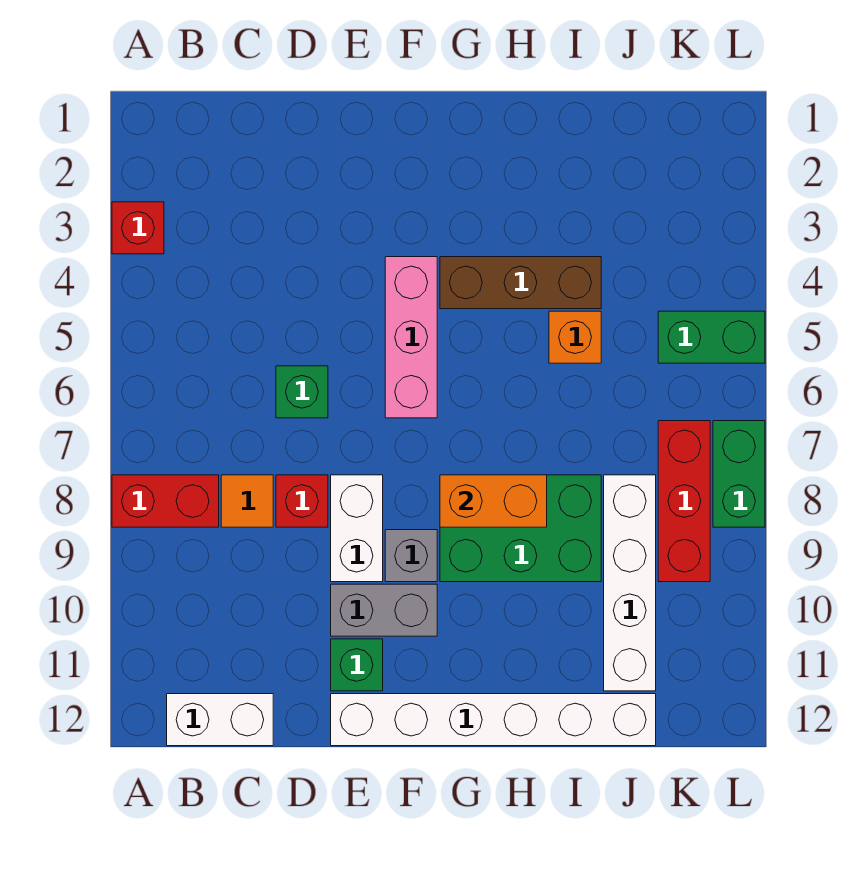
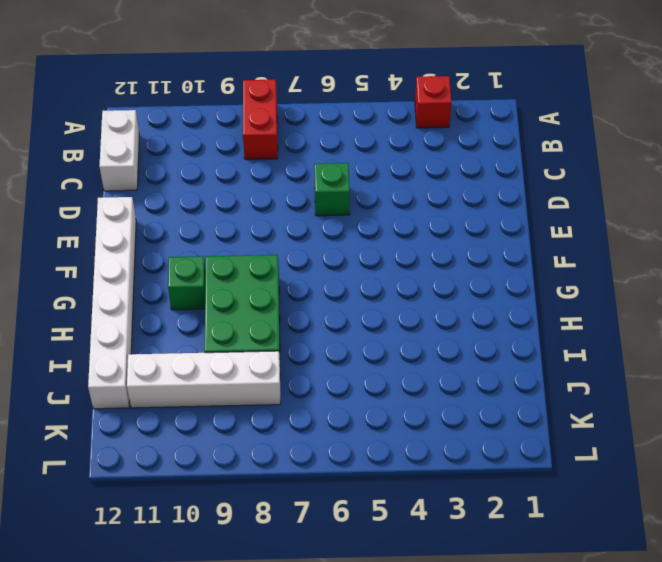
green brick G10 level 1 -> green brick E11 level 1
none -> orange tile C8 level 1
none -> red brick D8 level 1
none -> white brick E8:E9 level 1

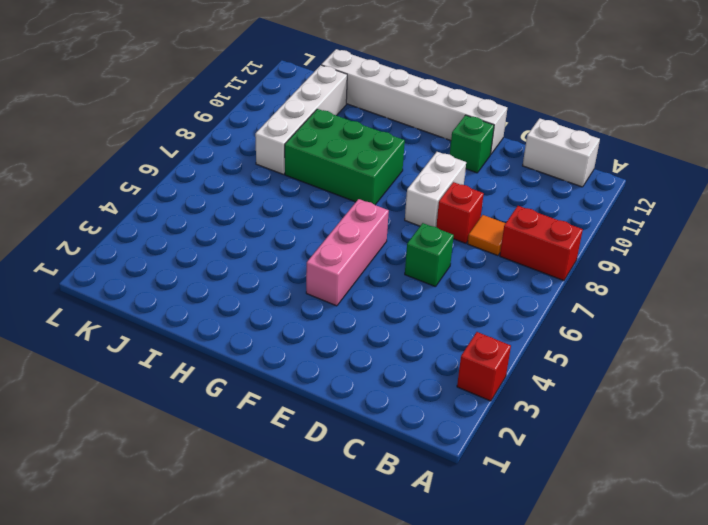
none -> grey brick E10:F10 level 1
none -> grey brick F9 level 1
none -> brown brick G4:I4 level 1

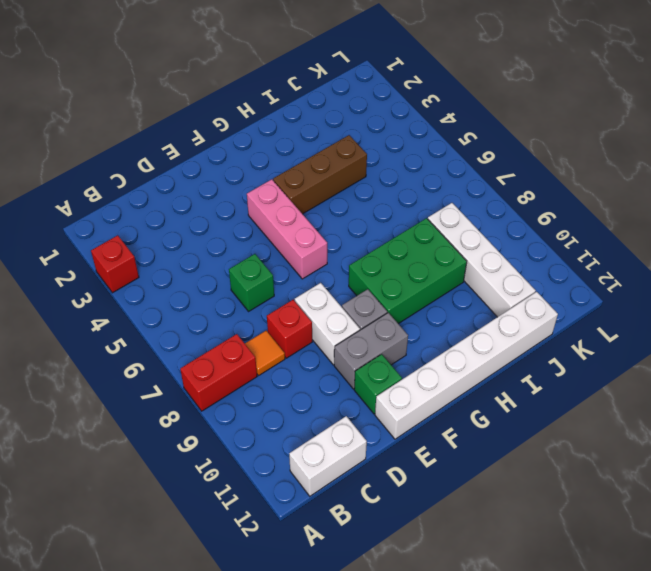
none -> orange brick I5 level 1
none -> green brick K5:L5 level 1
none -> red brick K7:K9 level 1

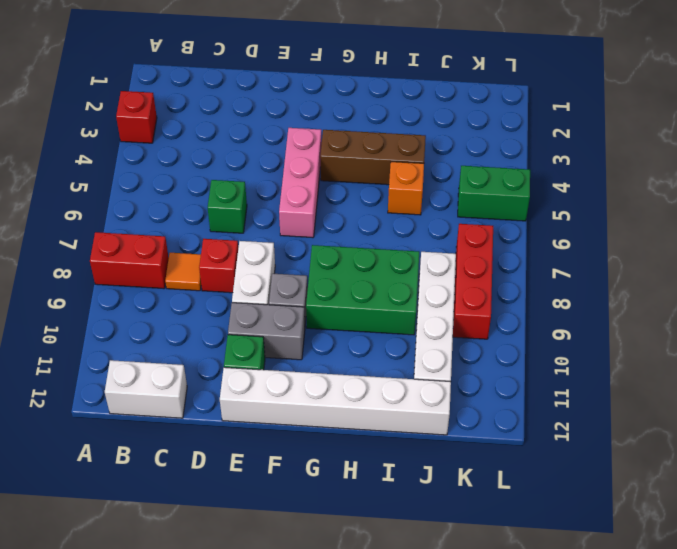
none -> green brick L7:L8 level 1
none -> orange brick G8:H8 level 2

